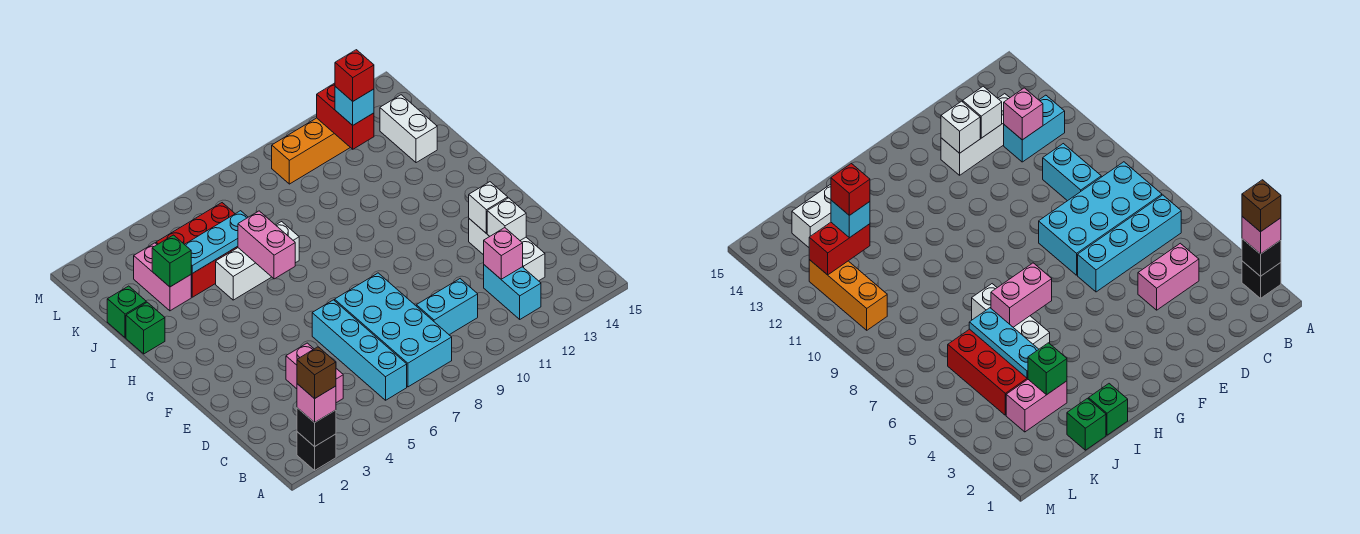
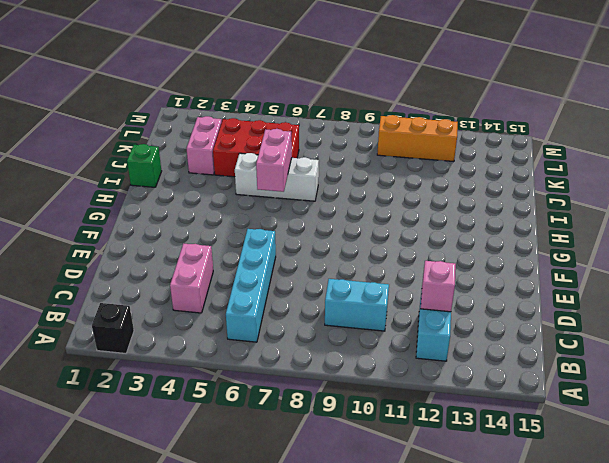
none -> cyan brick B7:E8 level 1
none -> white brick C13:E13 level 1
none -> green brick J1 level 1

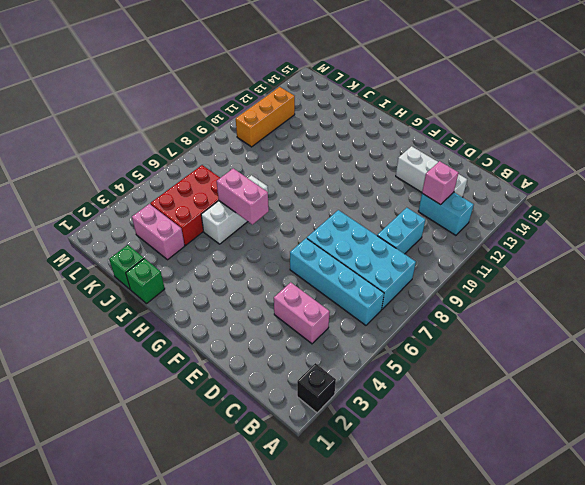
none -> white brick J14:K14 level 1
none -> black brick A2 level 2
none -> white brick D13 level 2

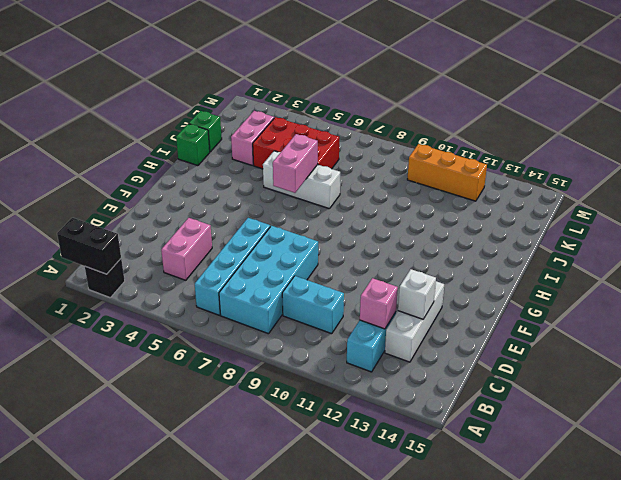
black brick A1:A2 level 2 -> black brick A2 level 2
none -> white brick J14:K14 level 1
none -> white brick E13 level 2
none -> green brick J3 level 2

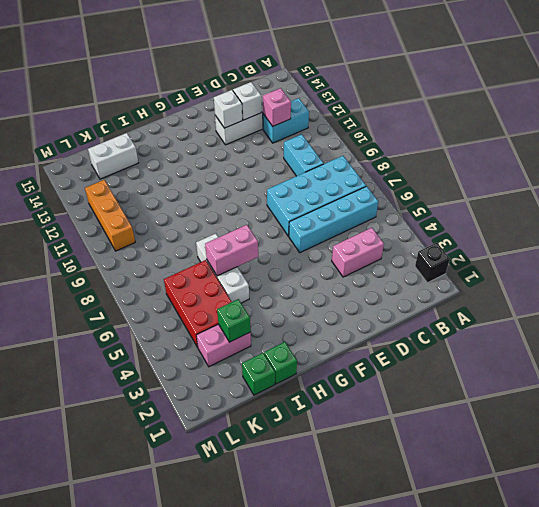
none -> black brick A2 level 2
none -> cyan plate J4:J6 level 2
none -> red brick K12:L12 level 2

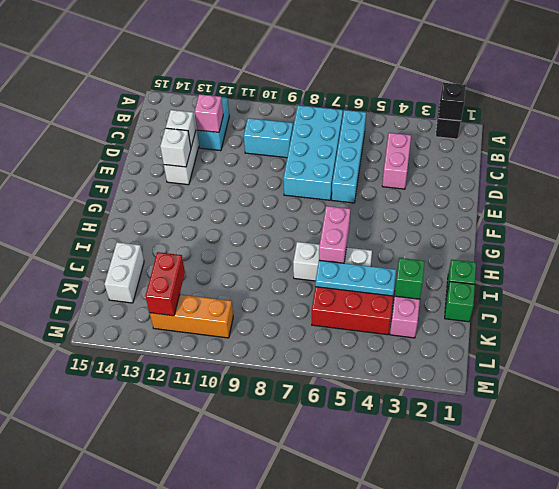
none -> pink brick A2 level 3
none -> cyan brick K12 level 3
none -> brown brick A2 level 4

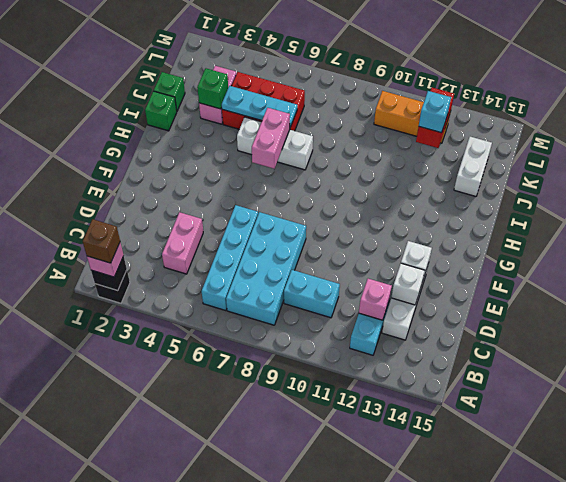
none -> red brick K12 level 4

